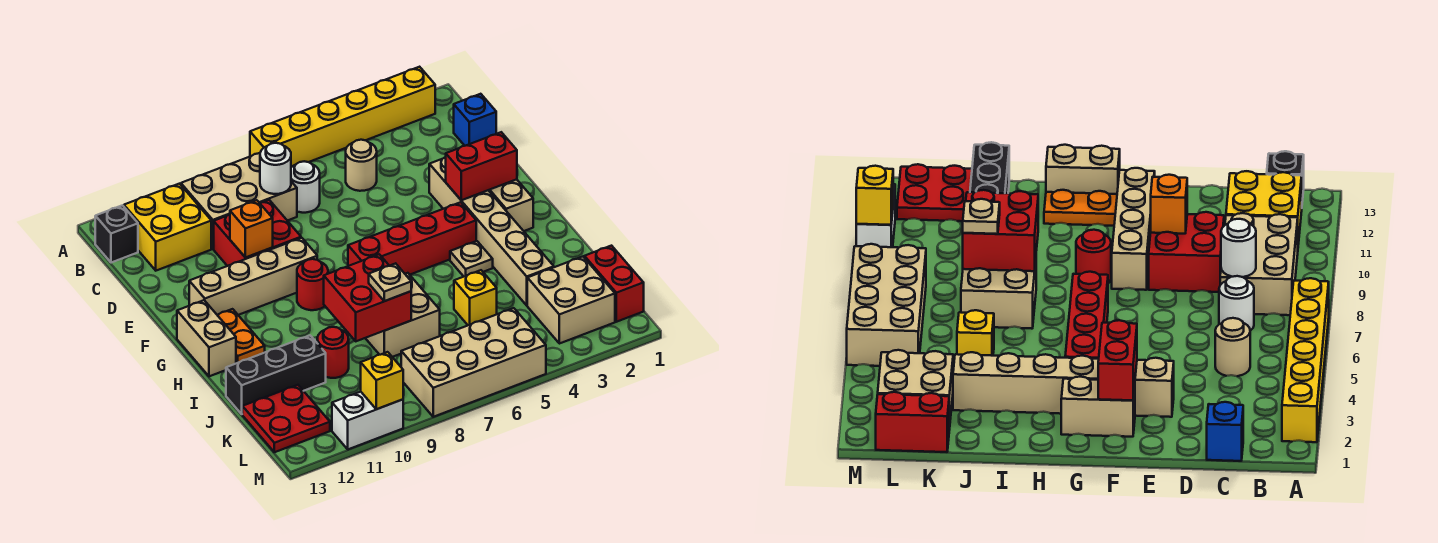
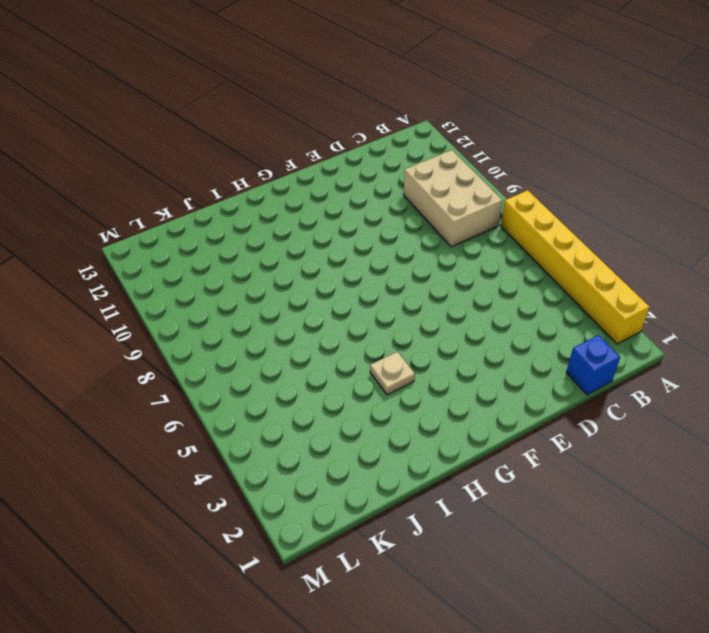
none -> yellow brick B11:C12 level 1
none -> black brick B13 level 1
none -> tan round brick C5 level 1
none -> white round brick C7 level 1

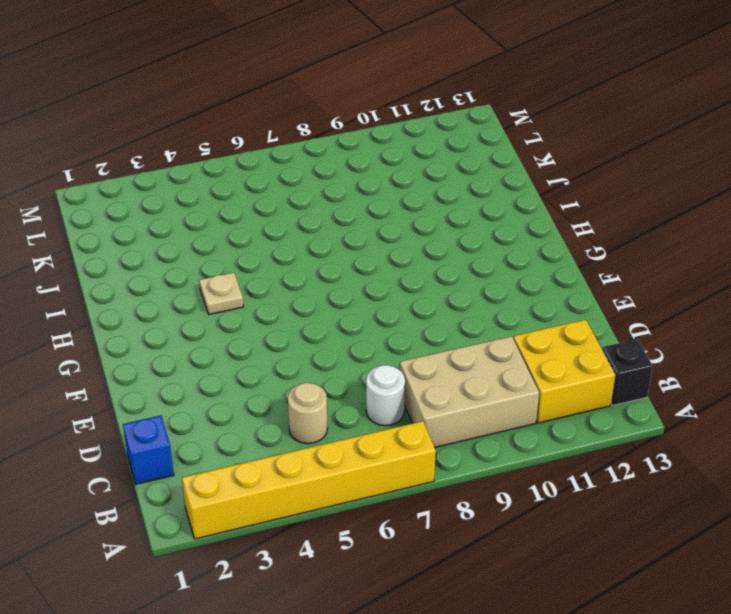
none -> red brick D9:E10 level 1
none -> tan brick E3:J3 level 1
none -> tan brick F2:G2 level 1
none -> tan brick F9:F12 level 1

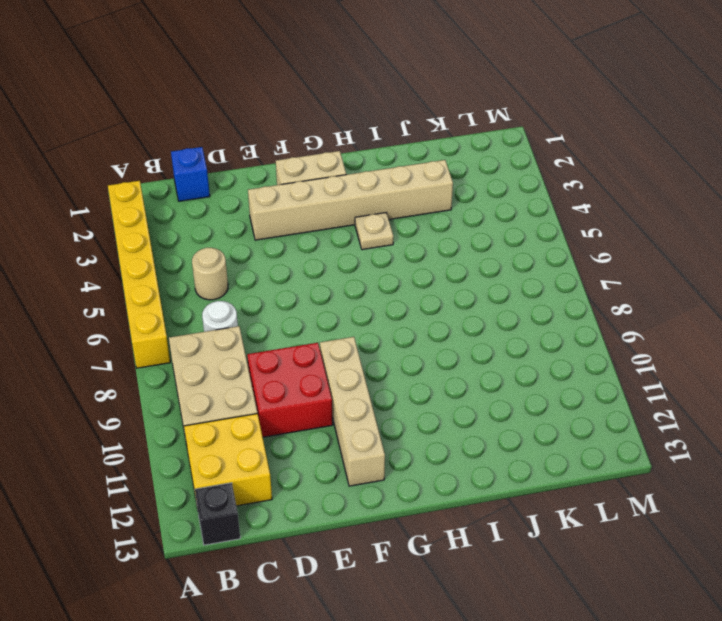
none -> red brick G4:G7 level 1
none -> red round brick G9 level 1
none -> orange plate G12:H12 level 1
none -> tan brick G13:H13 level 1

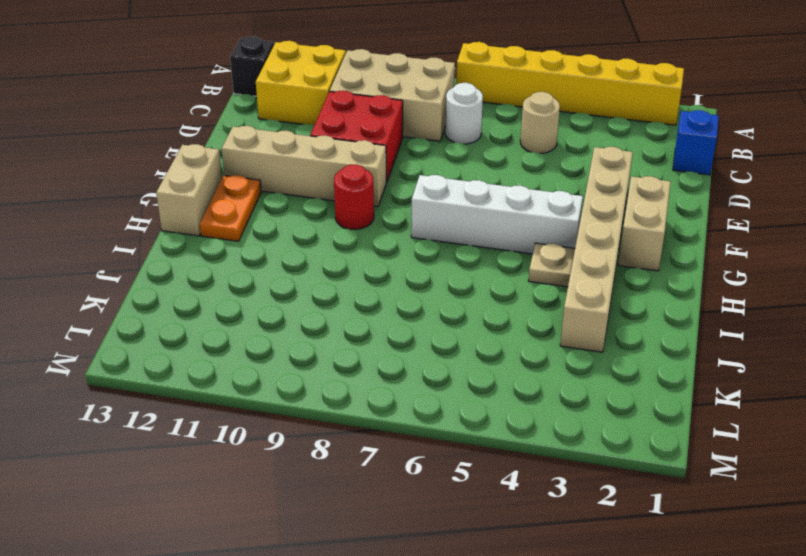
white brick G4:G7 level 1 -> red brick G4:G7 level 1
none -> tan brick I7:J8 level 1
none -> yellow brick J5 level 1
none -> red round brick J10 level 1
none -> black brick J11:J13 level 1

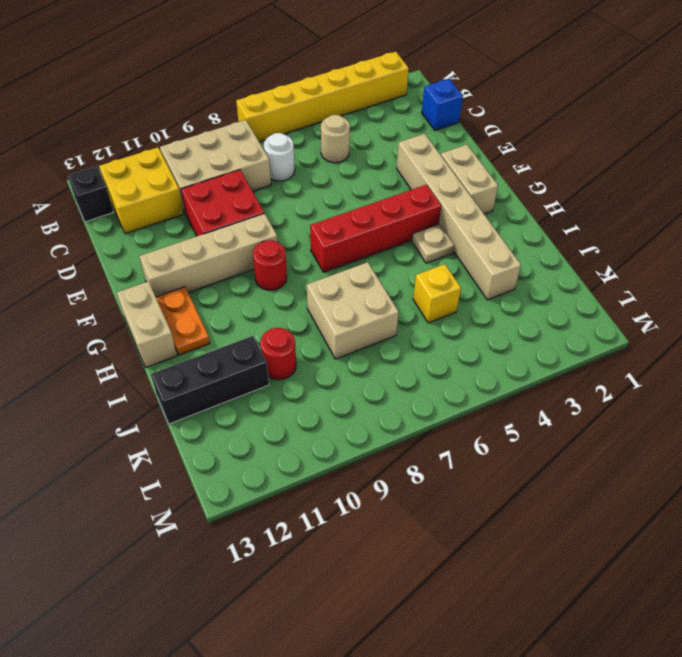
none -> red brick K1:L1 level 1
none -> tan brick K2:L3 level 1
none -> red plate K12:L13 level 1
none -> tan brick L5:M8 level 1

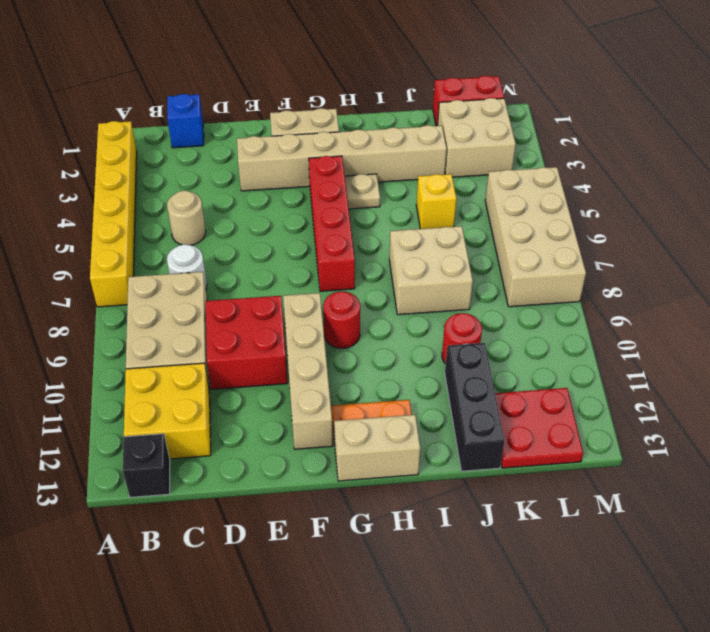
none -> white brick M10:M11 level 1
none -> white round brick C8 level 2
none -> orange brick E10 level 2
none -> red brick F2:F3 level 2

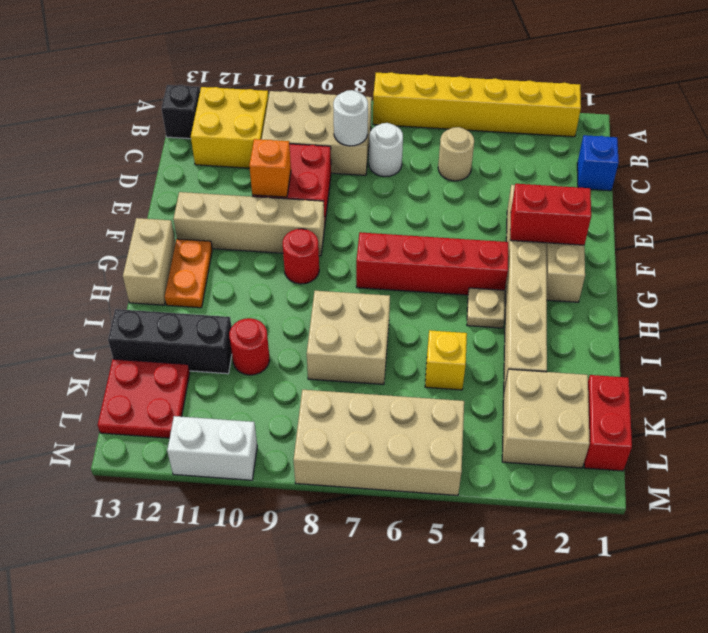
none -> red brick I8:J9 level 2
none -> yellow brick M10 level 2
none -> tan plate J8 level 3

